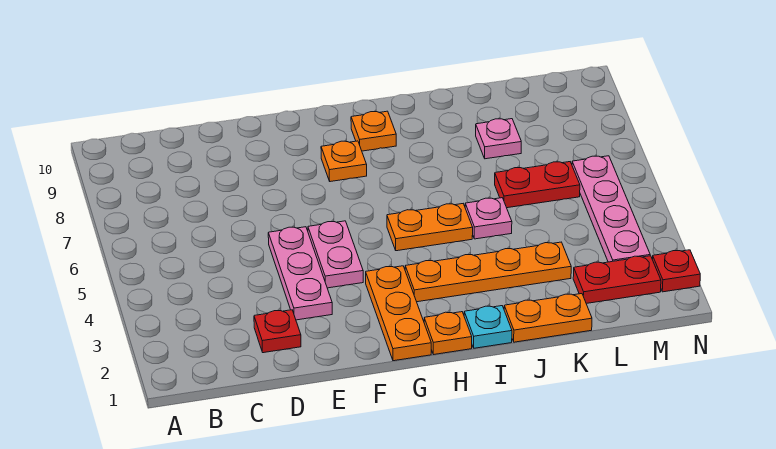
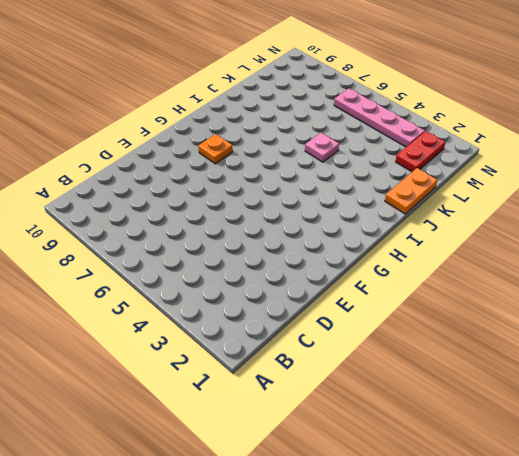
none -> red plate D2 level 1
none -> pink plate E3:E5 level 1
none -> pink plate F4:F5 level 1

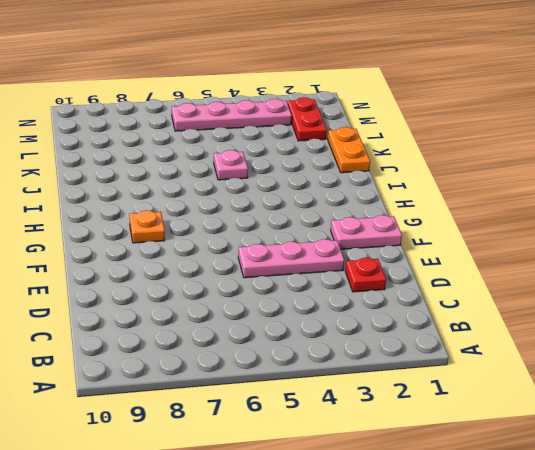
pink plate F1:F2 level 1 -> pink plate F4:F5 level 1
none -> orange plate G1:G3 level 1
none -> orange plate H1 level 1
none -> orange plate H3:K3 level 1

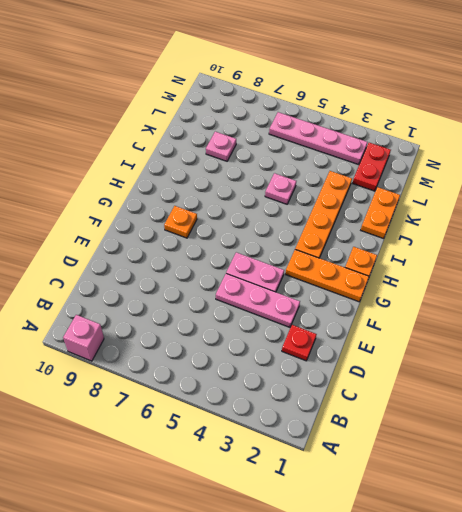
pink brick A9 level 1 -> none
none -> orange plate H5:I5 level 1
none -> orange plate H9 level 1
none -> cyan plate I1 level 1

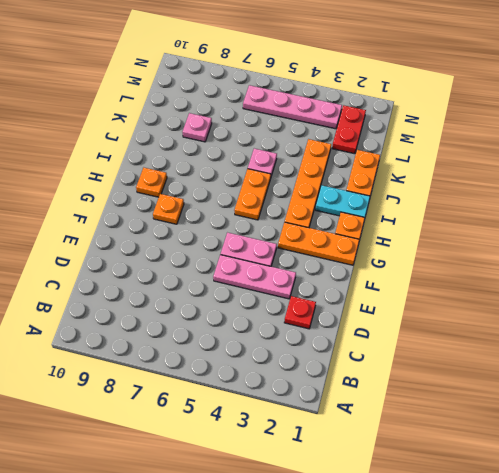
cyan plate I1:I2 level 1 -> cyan plate I1 level 1
none -> red plate K6:L6 level 1
none -> red plate N2 level 1

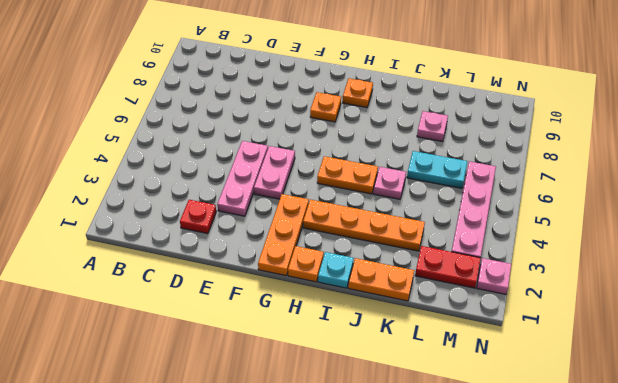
cyan plate K6:L6 level 1 -> red plate K6:L6 level 1
pink plate N2 level 1 -> red plate N2 level 1

